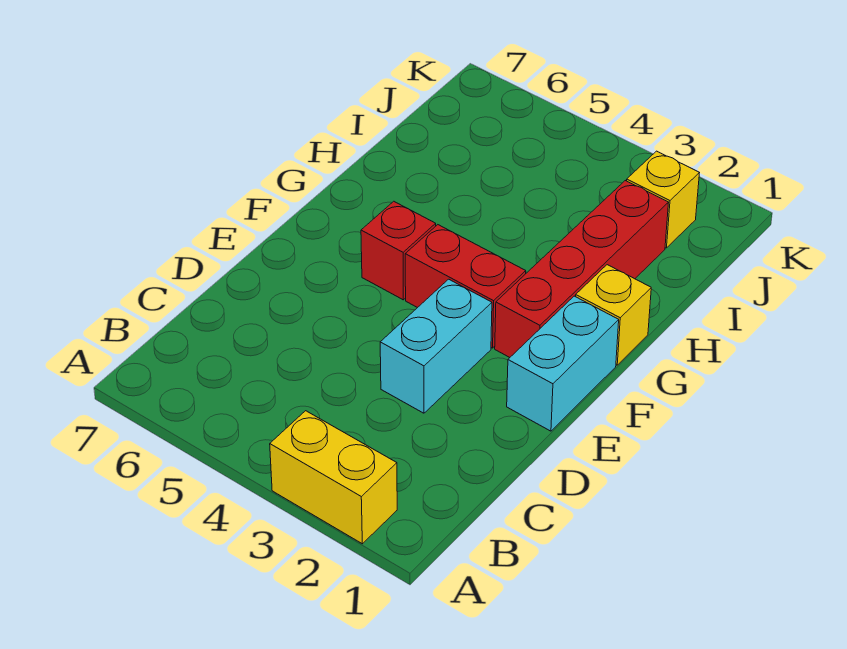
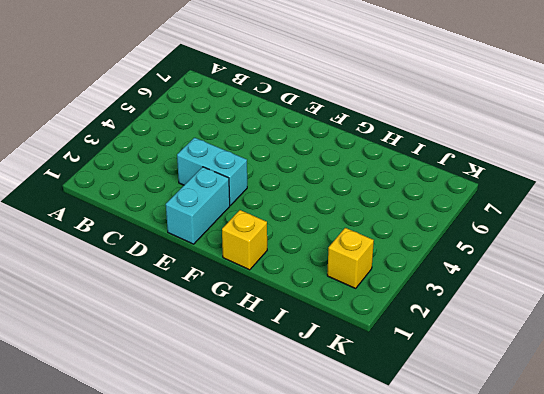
cyan brick E1:E2 level 1 -> cyan brick E1:F1 level 1
none -> yellow brick A2:A3 level 1
none -> red brick F2:I2 level 1

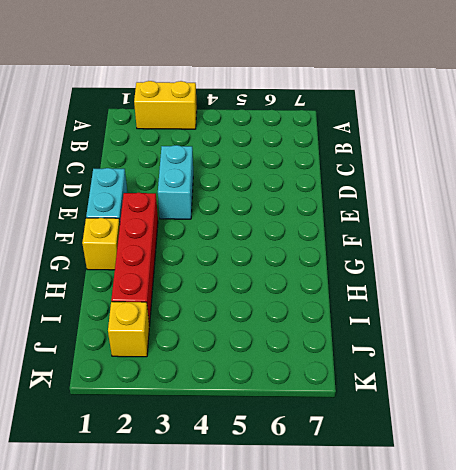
none -> red brick F3:F4 level 1
none -> red brick F5 level 1

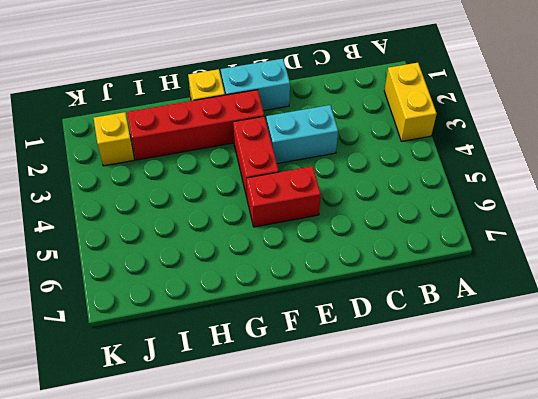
red brick E5:F5 level 1 -> red brick F5 level 1

